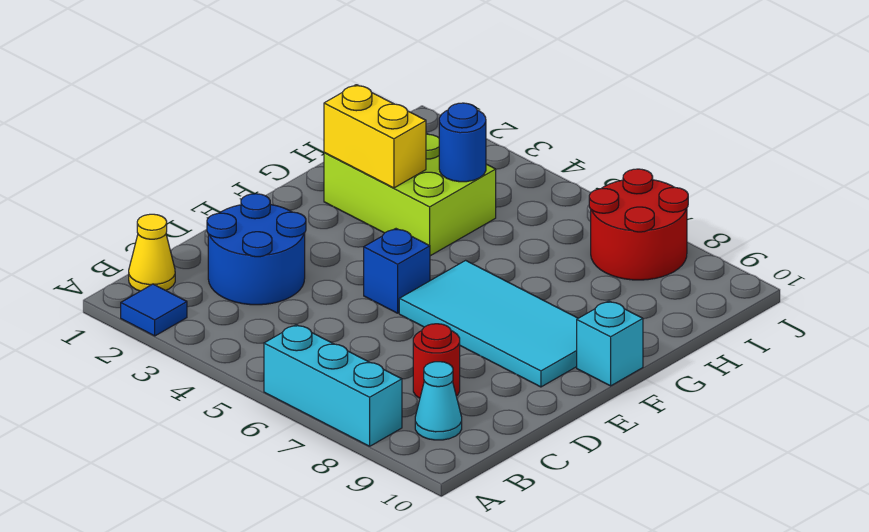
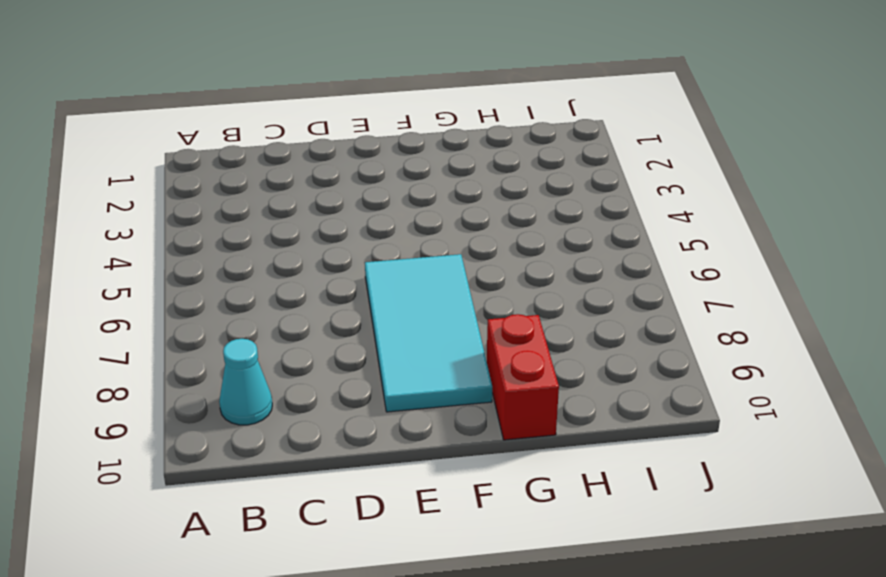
red brick G9:G10 level 1 -> none
none -> blue tile A2 level 1
none -> cyan brick A6:A8 level 1
none -> yellow cone B1 level 1

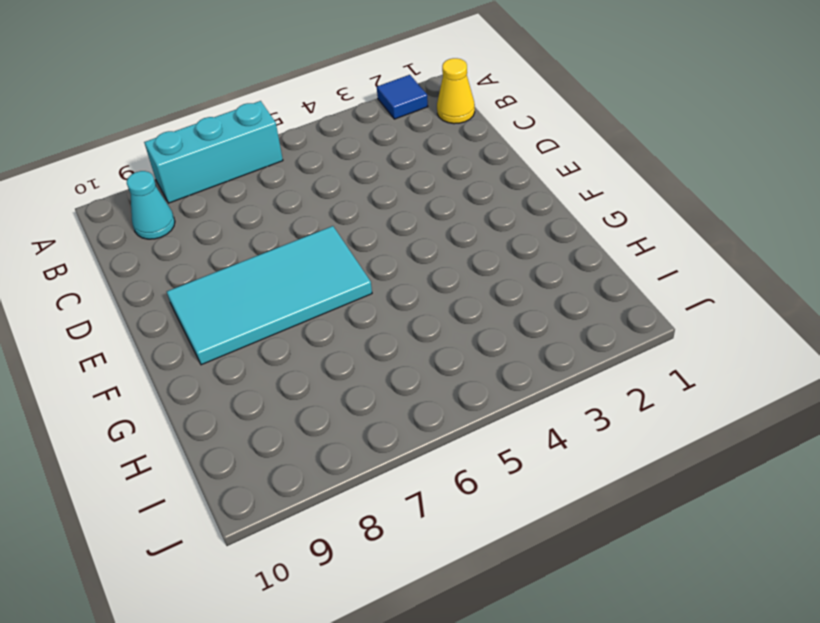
none -> blue round brick C2:D3 level 1
none -> red round brick C8 level 1
none -> blue brick E5 level 1

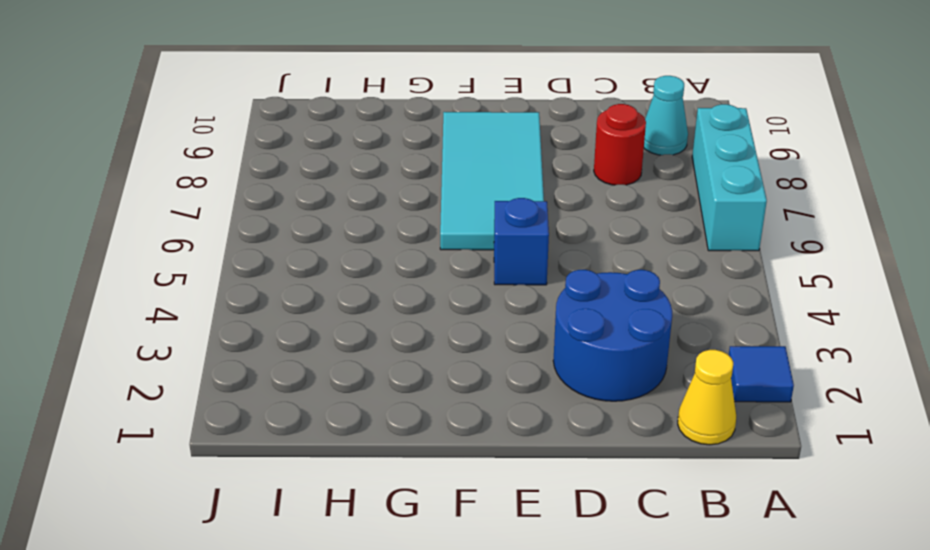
none -> cyan brick F10 level 1
none -> lime brick G2:H4 level 1
none -> red round brick I7:J8 level 1

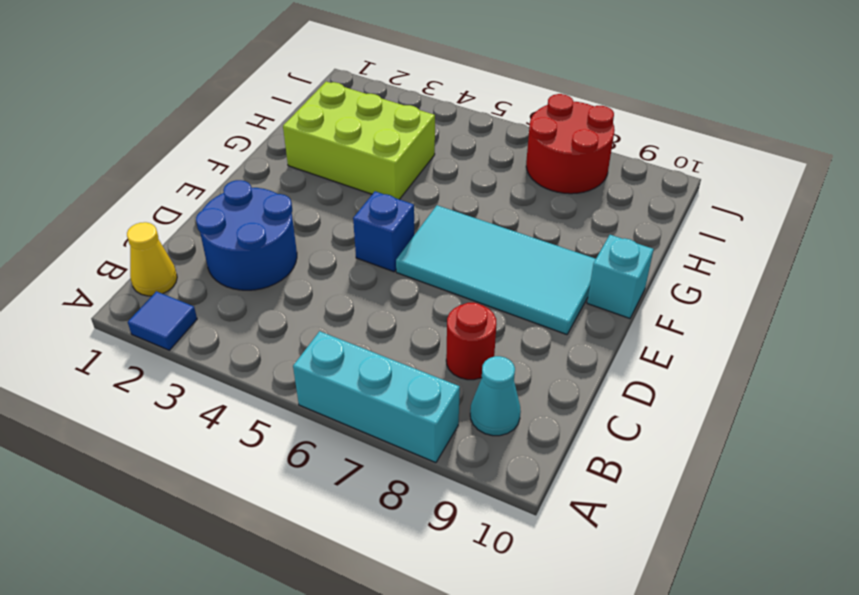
none -> yellow brick G2:G3 level 2
none -> blue round brick H4 level 2

